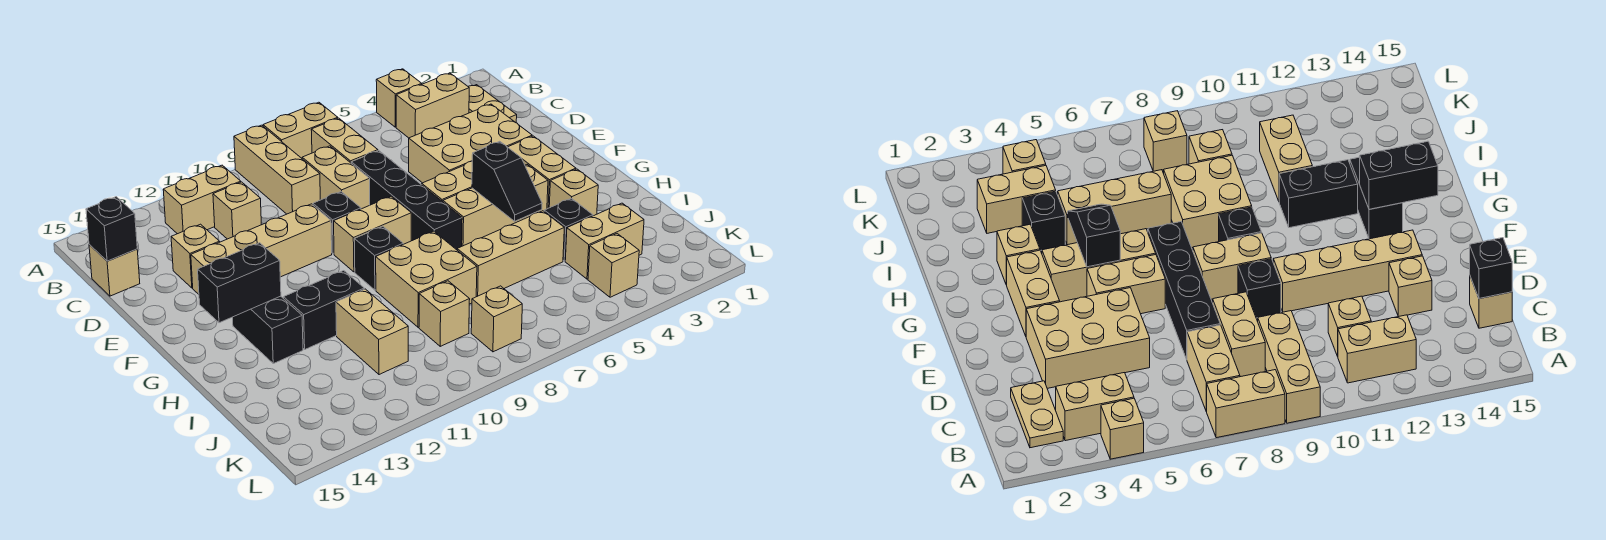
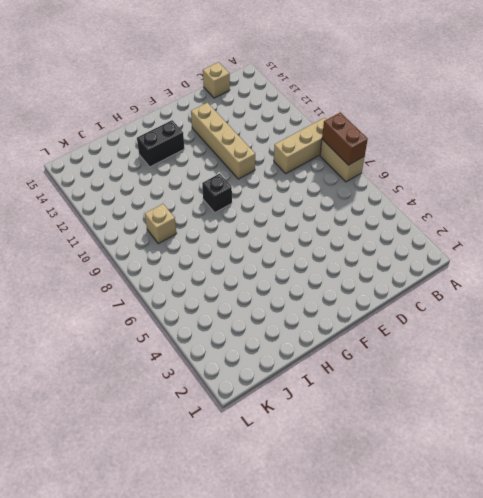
brown brick A7:A8 level 2 -> none
none -> tan brick A4 level 1
none -> tan plate B2:C2 level 1
none -> tan brick B3:B4 level 1
none -> tan brick B7:C7 level 1

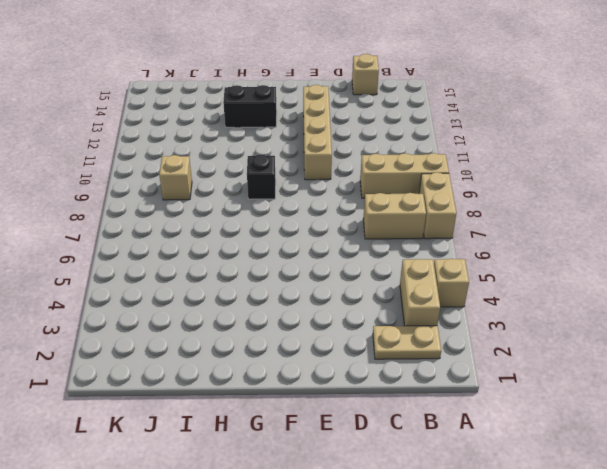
none -> tan brick B11:B12 level 1
none -> tan brick C8:D8 level 1
none -> tan brick C11 level 1
none -> tan brick D3:E5 level 1

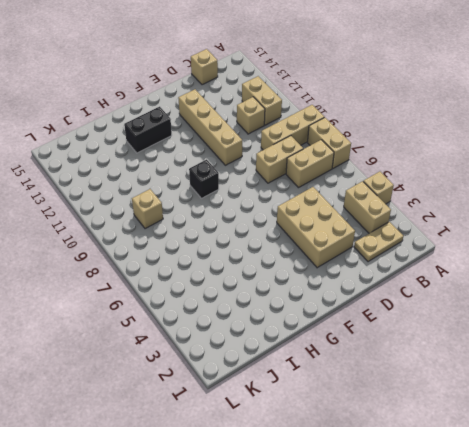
none -> black brick D7:G7 level 1
none -> tan brick D13 level 1
none -> black brick E9 level 1
none -> tan brick F3:G3 level 1

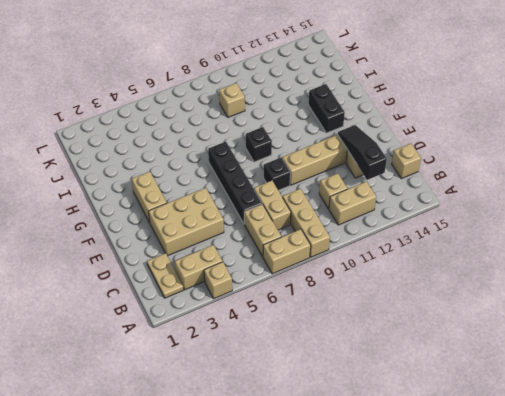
black slope C13:E13 level 2 top C -> none
none -> tan brick F5:F6 level 1
none -> tan brick F8:F9 level 1
none -> tan brick G4:G6 level 1
none -> tan brick H3 level 1

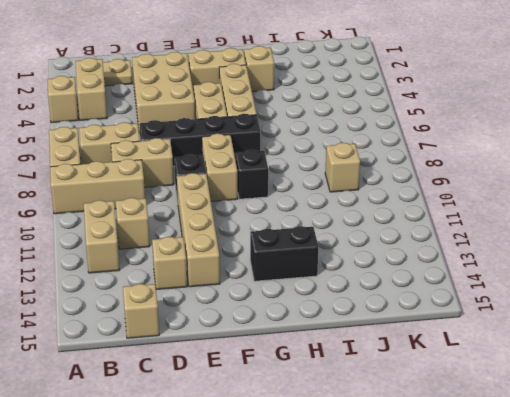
none -> tan brick H8:I9 level 1
none -> black brick H11:H12 level 1
none -> black brick I4 level 1
none -> tan brick I5:I7 level 1

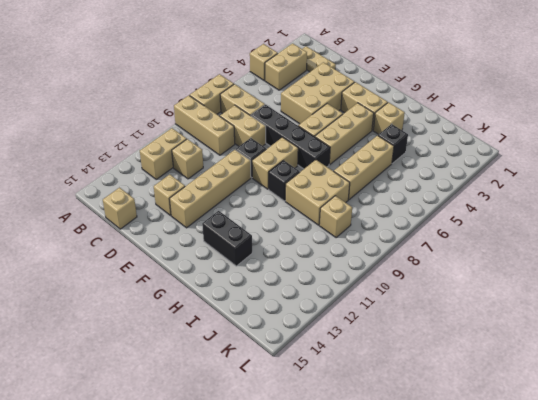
none -> black brick H11:H12 level 1
none -> tan brick I11:J11 level 1
none -> tan brick J3:J4 level 1
none -> tan brick K4 level 1

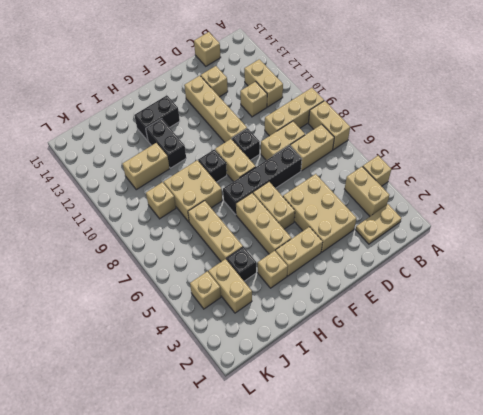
none -> tan brick K8 level 1
none -> black brick C15 level 2
none -> black slope G5:H5 level 2 top G
none -> black brick G13:G14 level 2

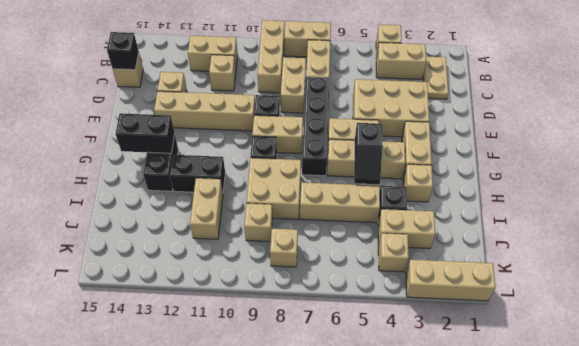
tan brick L1:L3 level 1 -> none

